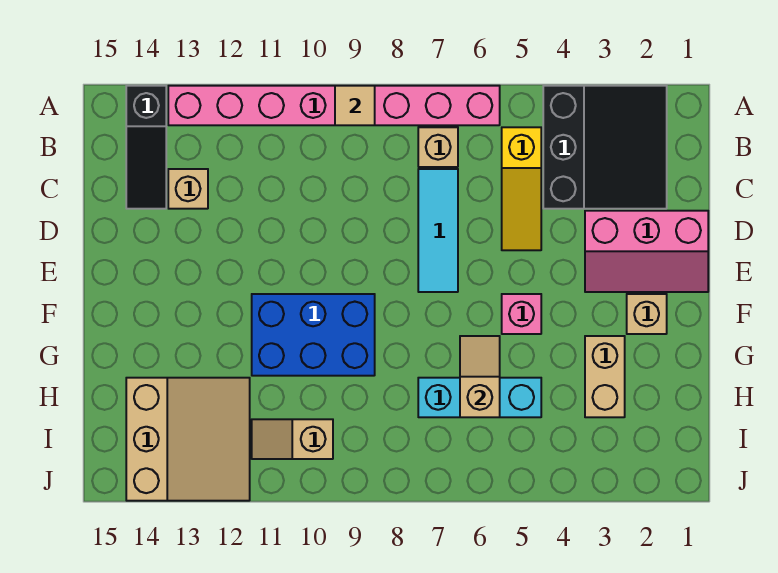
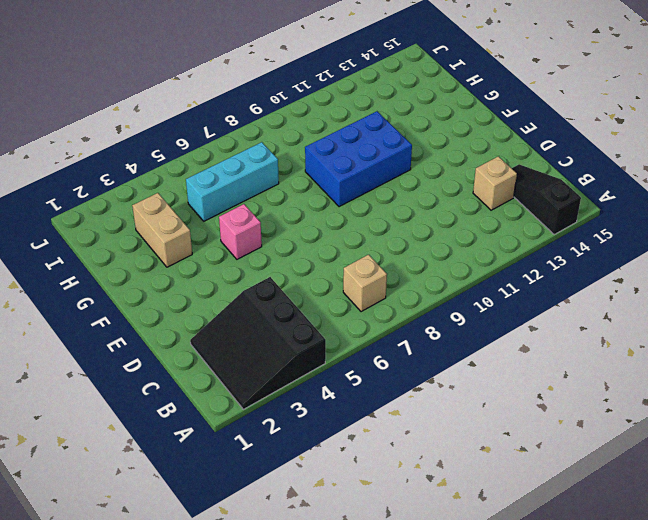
none -> pink brick A6:A13 level 1
none -> yellow slope B5:D5 level 1 top B
none -> cyan tile C7:E7 level 1

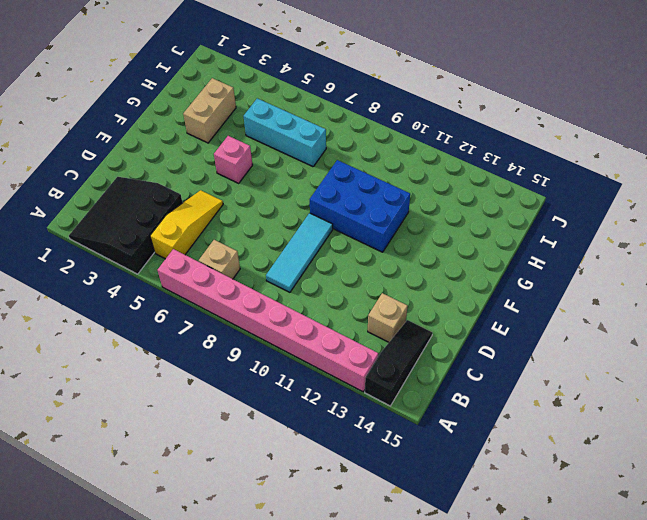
cyan tile C9:E9 level 1 -> cyan tile C7:E7 level 1
none -> pink slope D1:E3 level 1 top D
none -> tan brick F2 level 1
none -> tan slope H12:J14 level 1 top 14

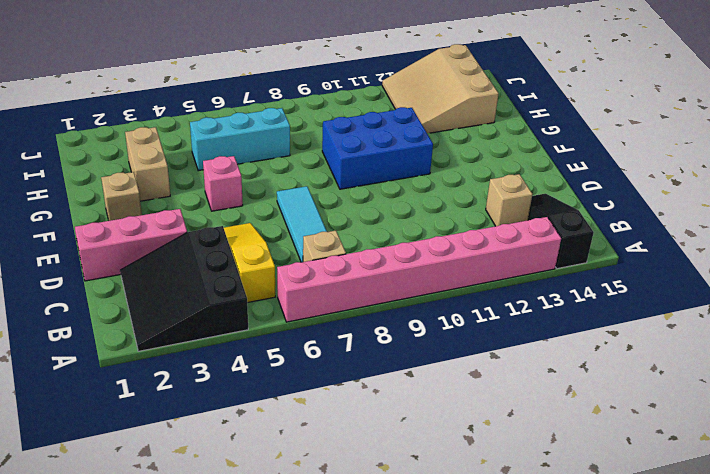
none -> tan slope I10:I11 level 1 top 10
none -> tan tile A9 level 2
none -> tan slope G6:H6 level 2 top H

